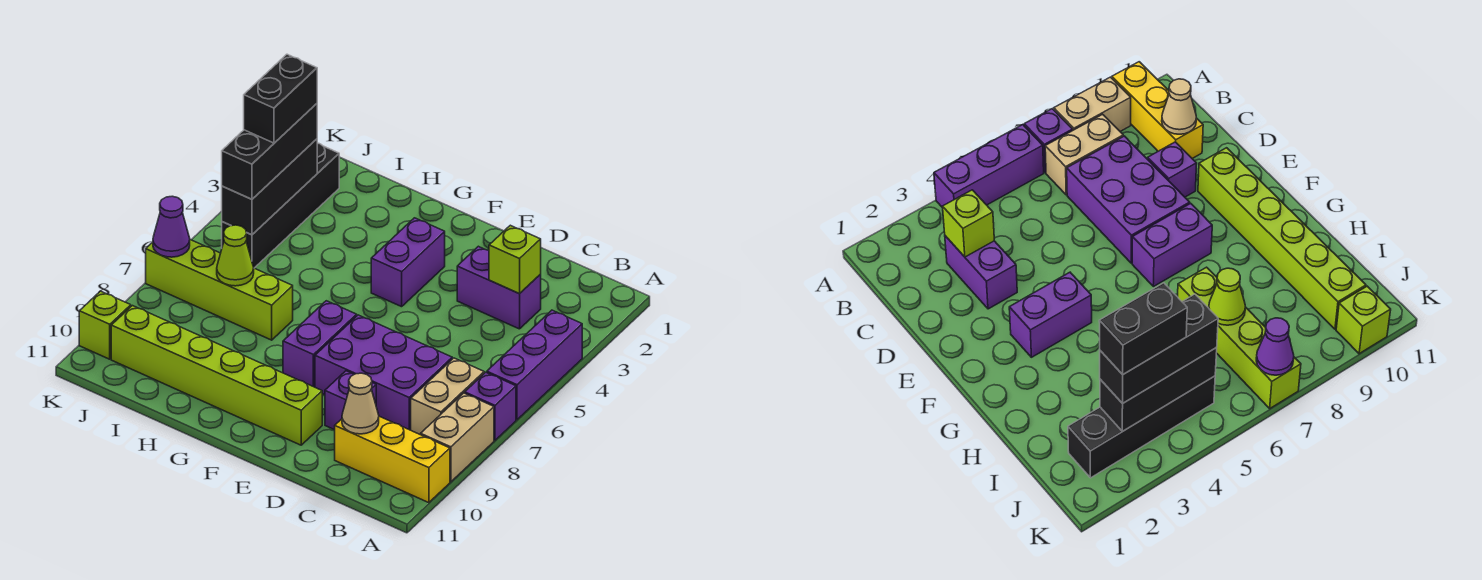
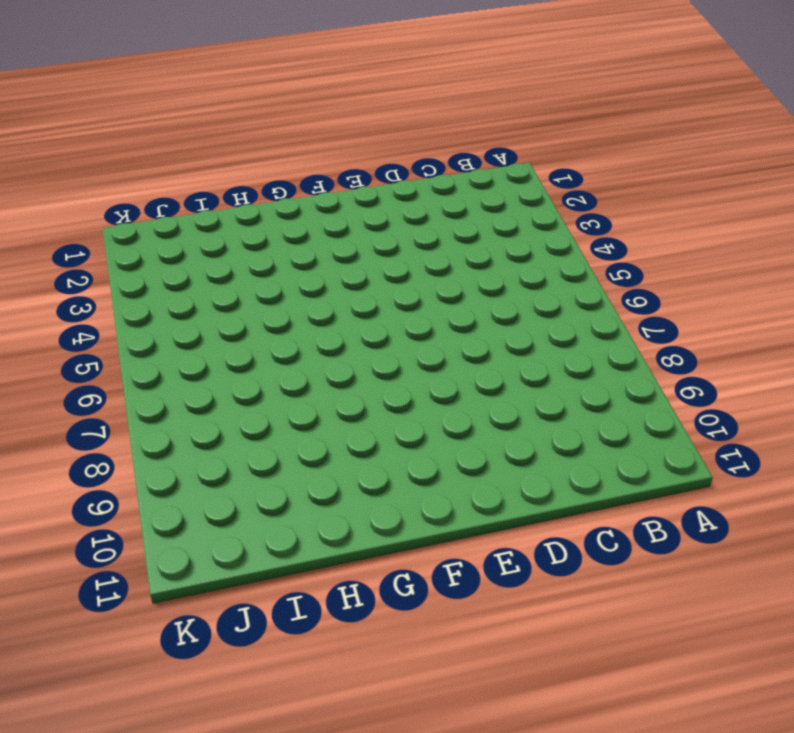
none -> purple brick A4:A6 level 1
none -> purple brick A7 level 1
none -> tan brick A8:A9 level 1

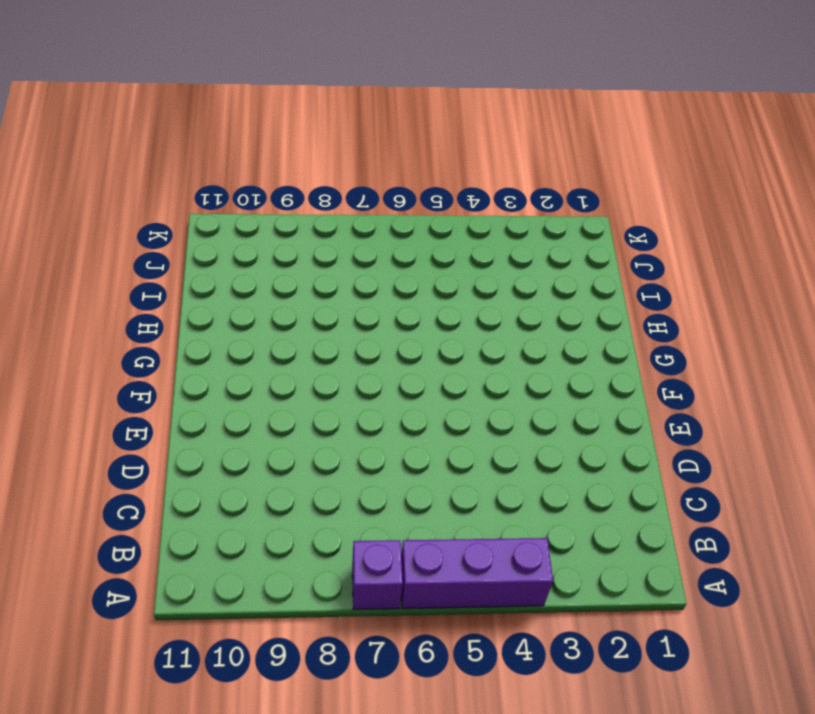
none -> tan brick A8:A9 level 1
none -> yellow brick A10:C10 level 1
none -> tan brick B7:B8 level 1

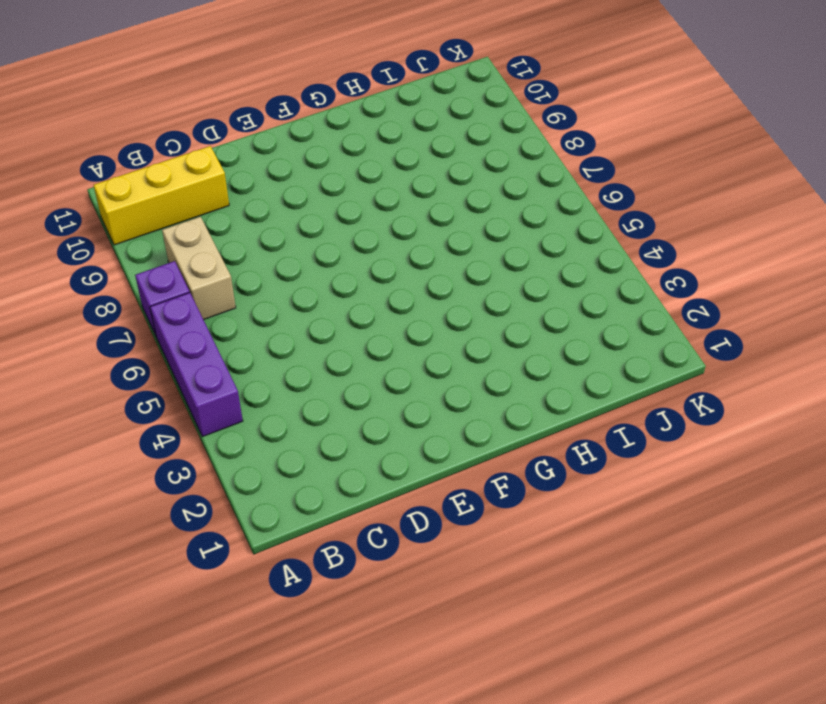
none -> tan brick A8:A9 level 1
none -> purple brick C3:D3 level 1
none -> purple brick C7:E8 level 1

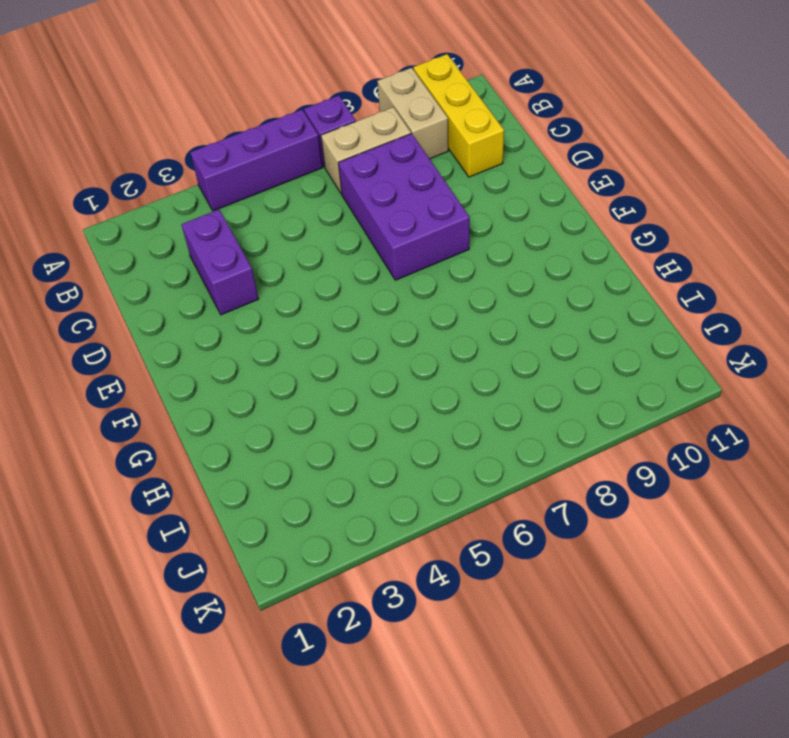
tan brick A9:B9 level 1 -> tan brick A8:A9 level 1
none -> purple brick D9 level 1
none -> lime brick E10:J10 level 1
none -> purple brick F3:F4 level 1

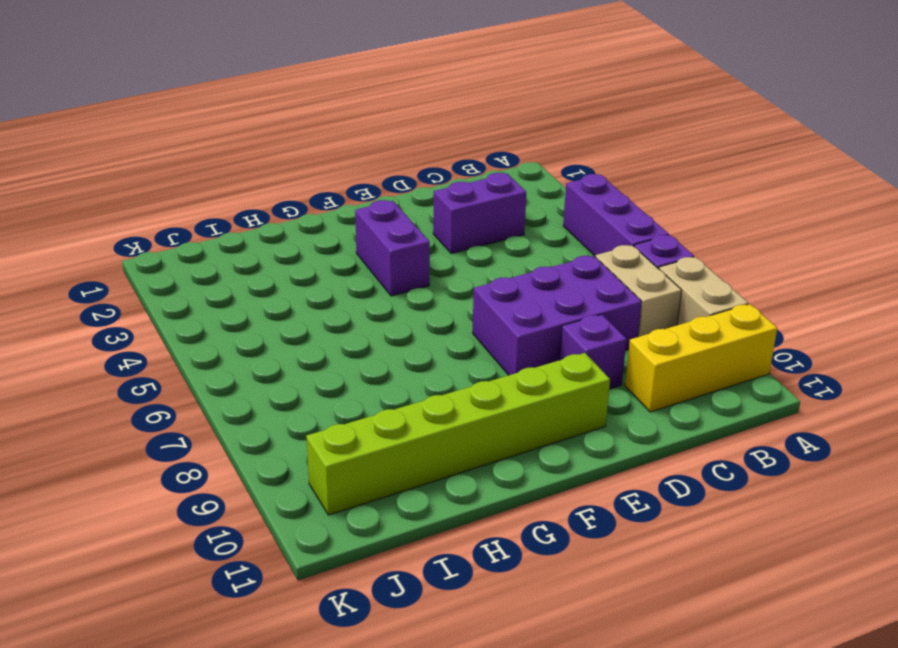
none -> purple brick F7:F8 level 1
none -> lime brick H7:K7 level 1
none -> black brick J2:J5 level 1

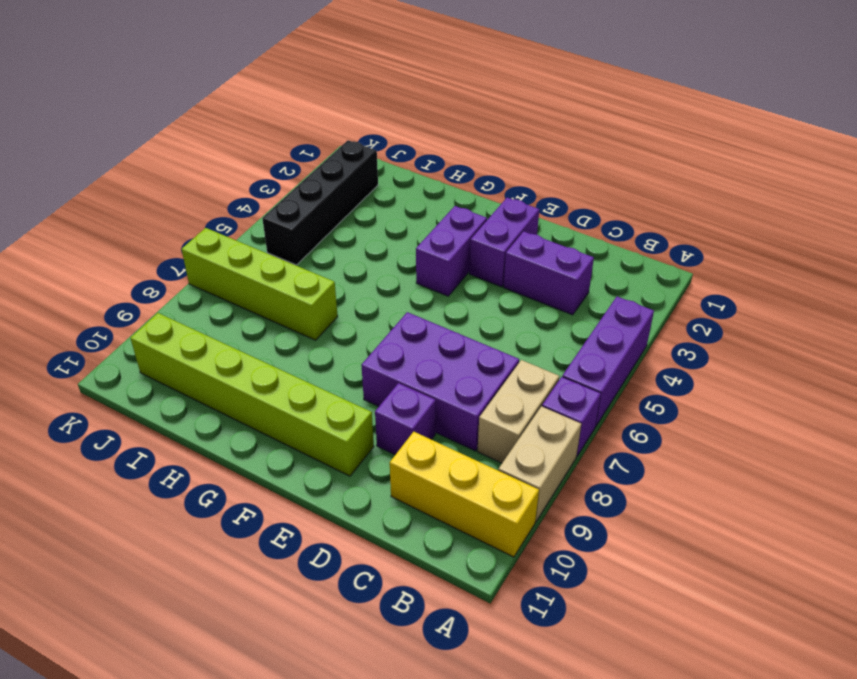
purple brick E2:E3 level 1 -> purple brick F7:F8 level 1
none -> lime brick K10 level 1
none -> lime brick C3 level 2
none -> tan cone C10 level 2

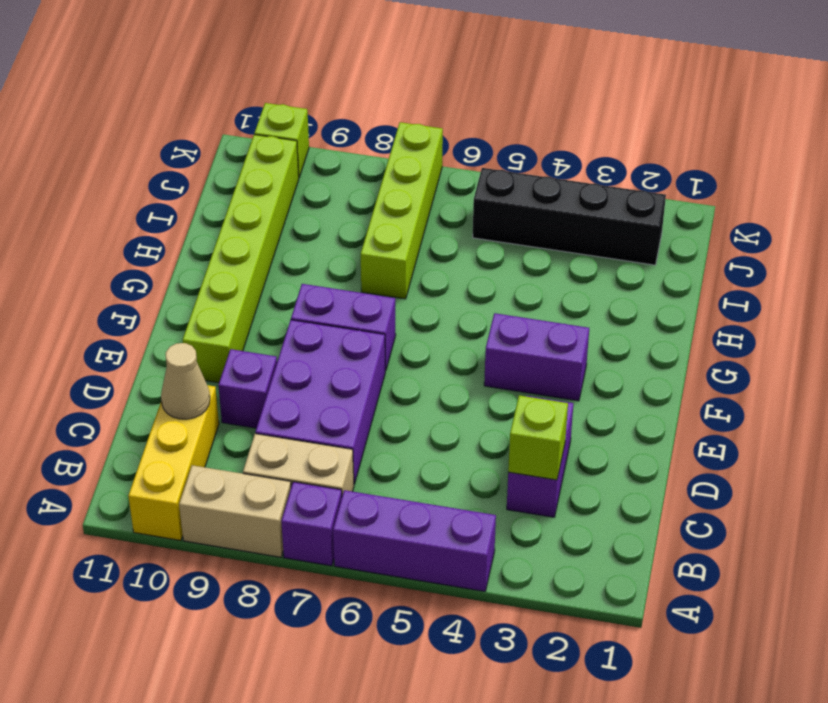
none -> lime cone I7 level 2
none -> black brick J3:J5 level 2
none -> purple cone K7 level 2

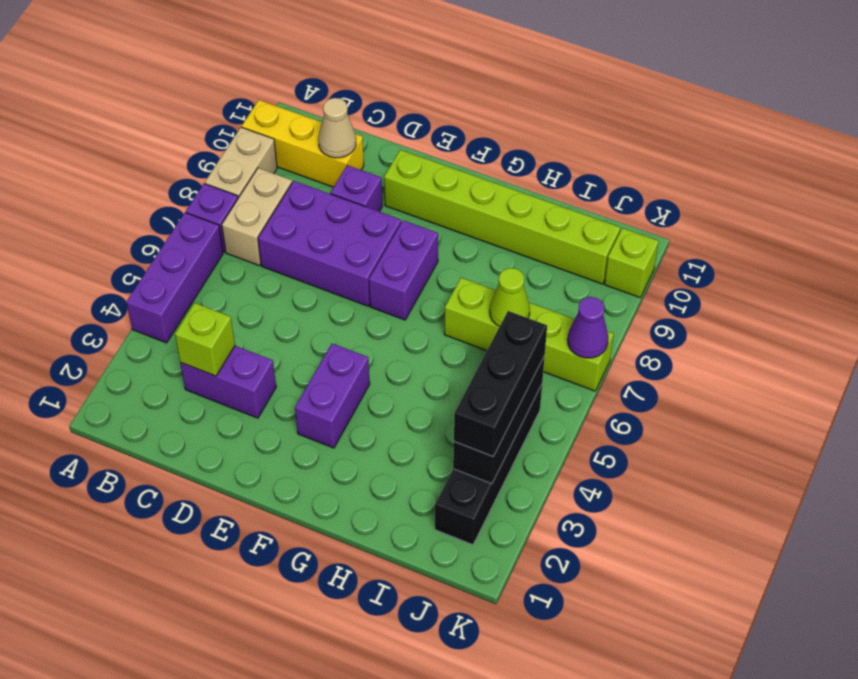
none -> black brick J3:J4 level 4

